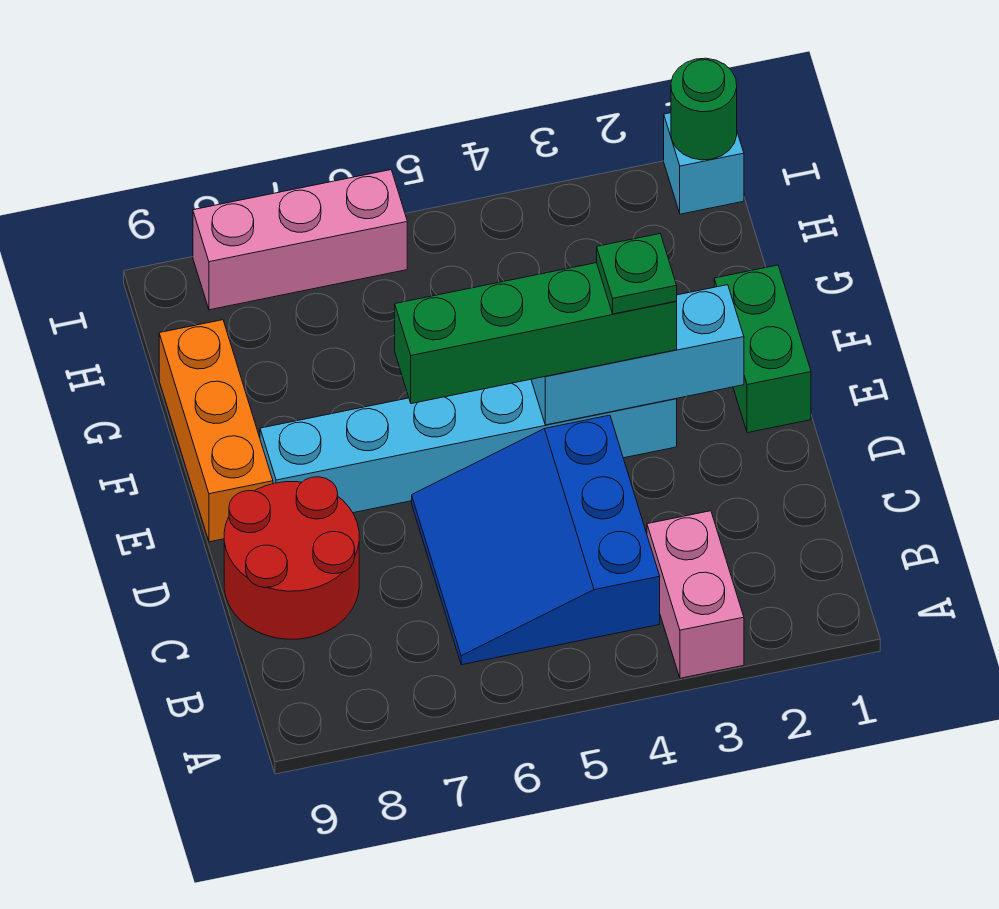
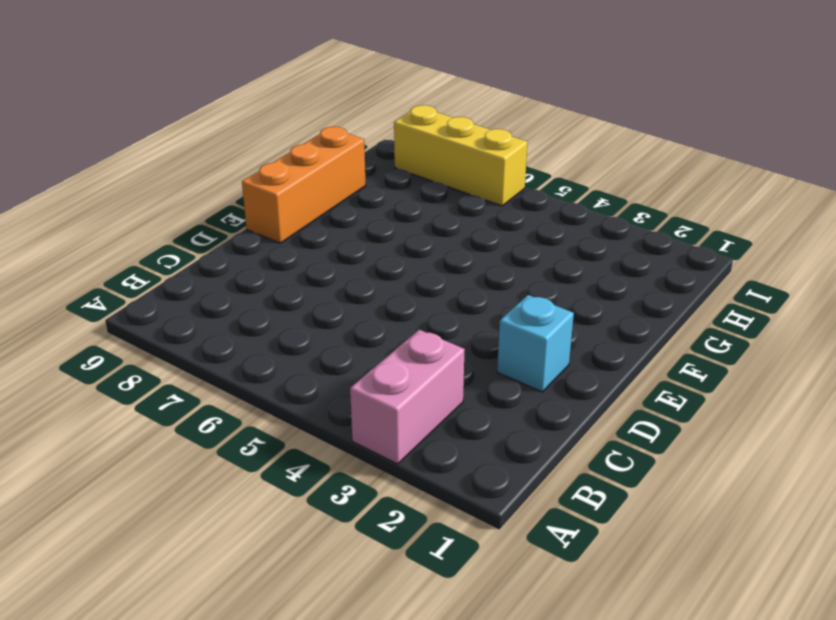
cyan brick D2 level 1 -> cyan brick I1 level 1
yellow brick I6:I8 level 1 -> pink brick I6:I8 level 1
none -> blue slope B4:D6 level 1 top 4
none -> red round brick C8:D9 level 1
none -> green brick E1:F1 level 1

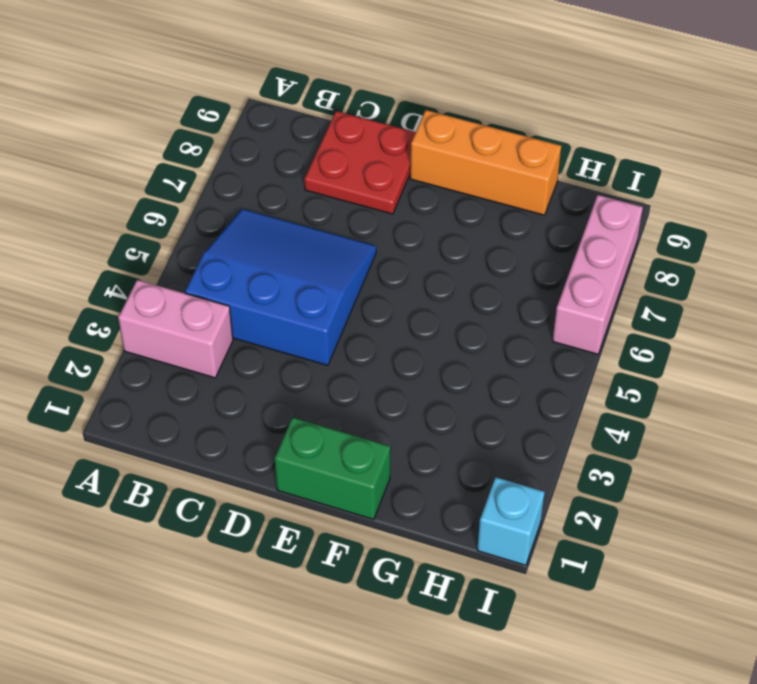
red plate C8:D9 level 1 -> red round brick C8:D9 level 1
none -> cyan brick E3:E8 level 1
none -> cyan brick E2:E4 level 2
none -> green round brick I1 level 2

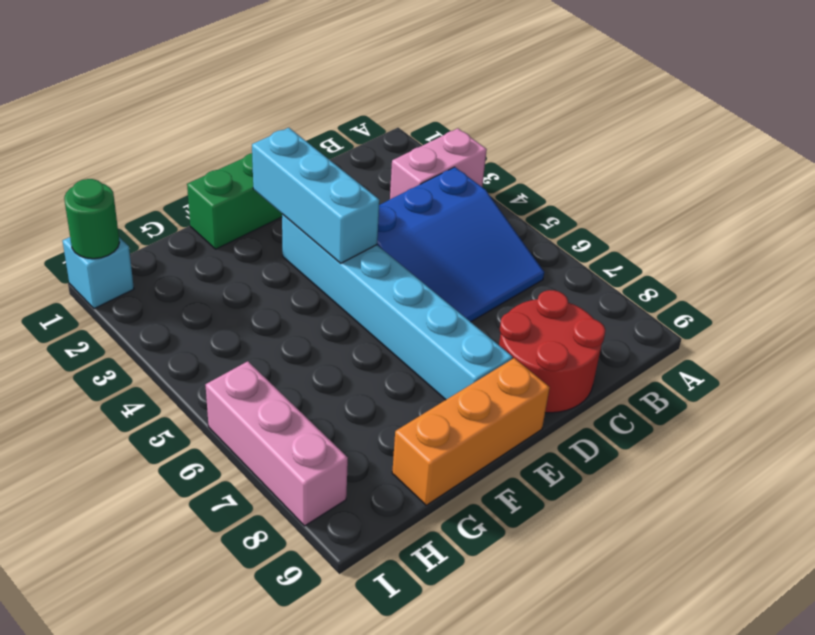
none -> green brick E3:E6 level 3
none -> green plate E3 level 4

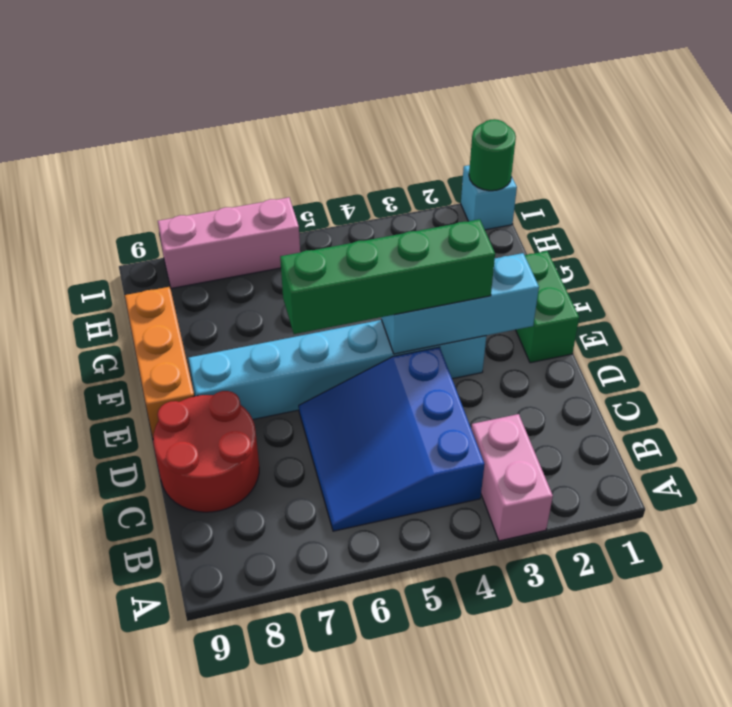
none -> green plate E3 level 4

